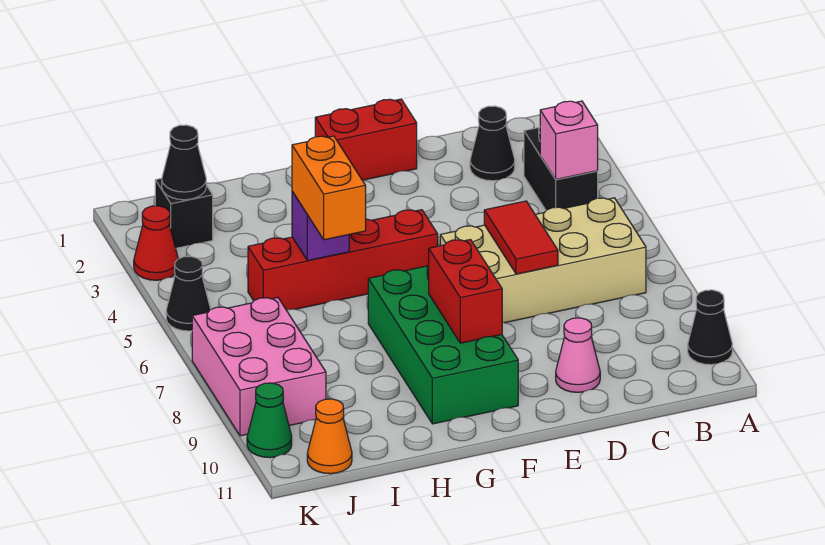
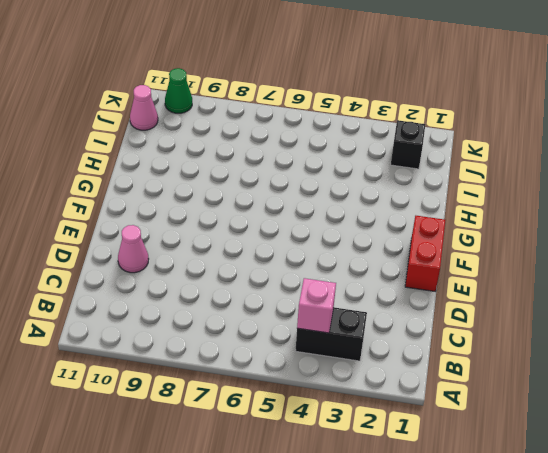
pink cone J11 level 1 -> orange cone J11 level 1
none -> black cone A10 level 1
none -> tan brick B6:E7 level 1
none -> black cone C2 level 1

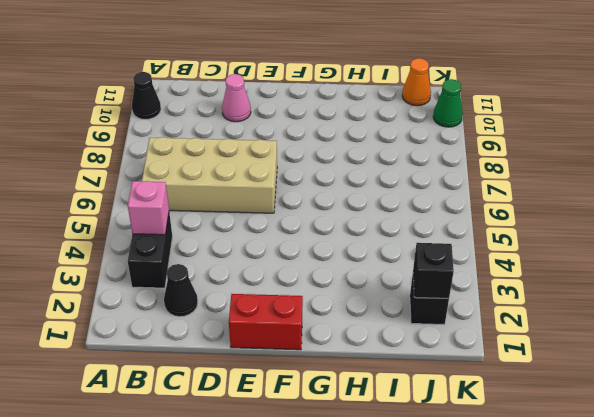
black brick J2 level 2 -> black cone J2 level 2
none -> red brick F5:I5 level 1
none -> green brick F7:G10 level 1
none -> pink brick J7:K9 level 1

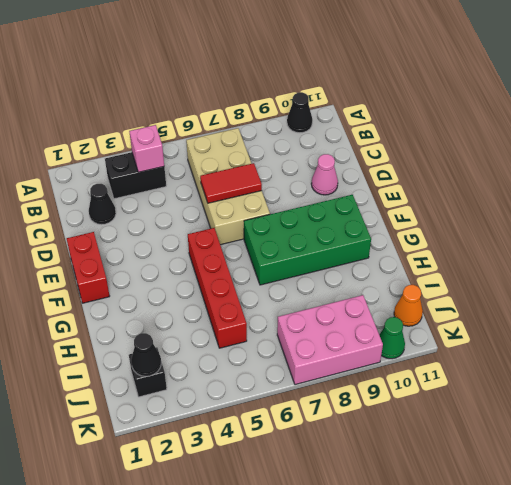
none -> red cone K3 level 1
none -> black cone K5 level 1
none -> red brick F8:F9 level 2

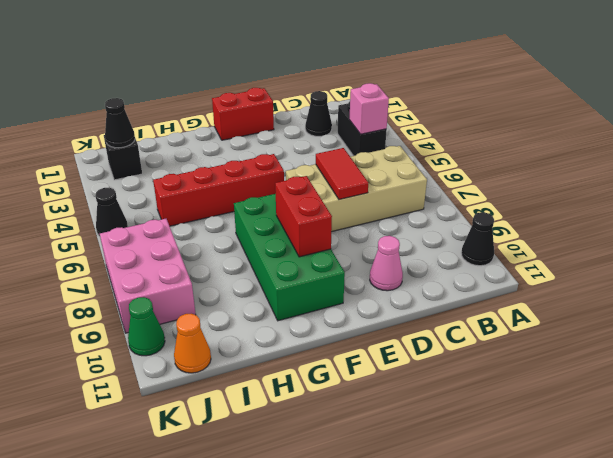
none -> red cone K3 level 1
none -> purple brick H5 level 2
none -> orange brick H5:H6 level 3

